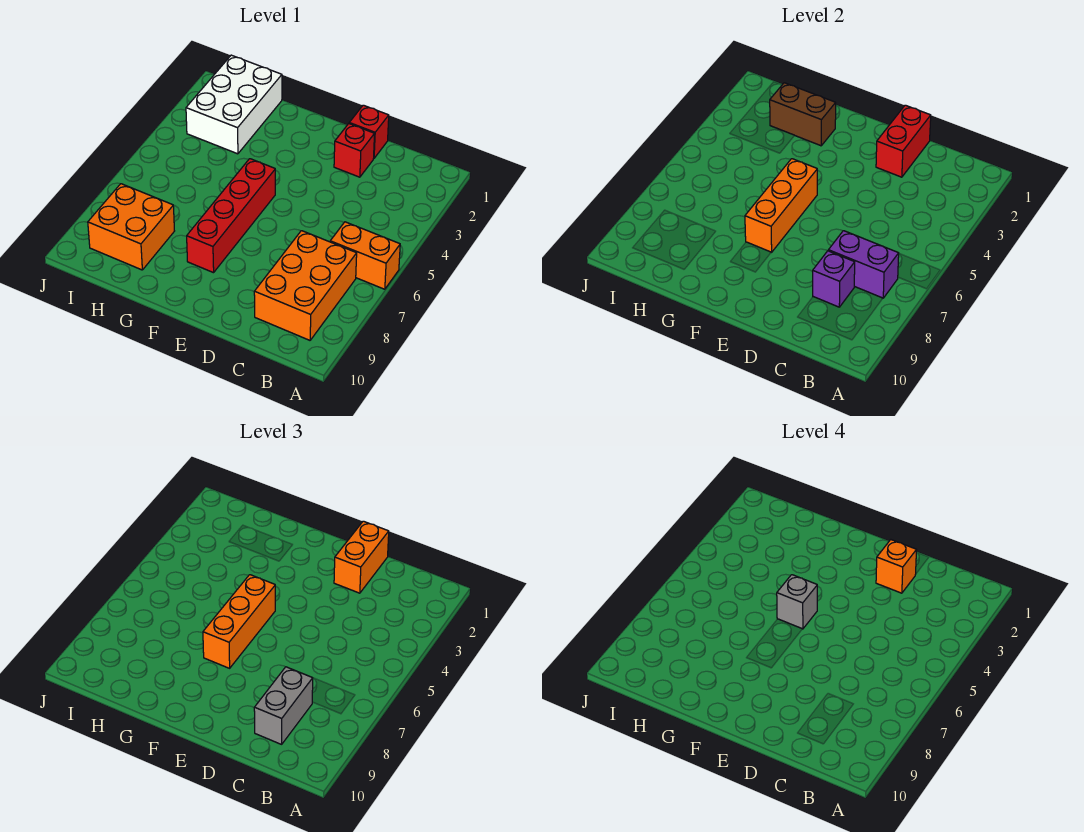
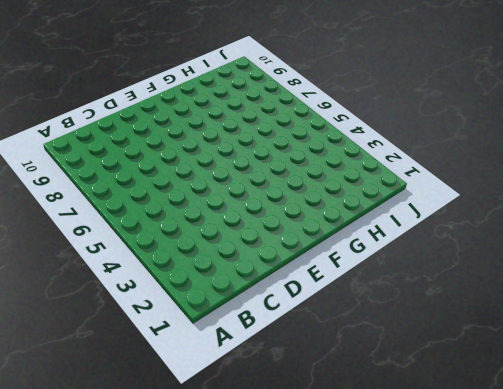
none -> orange brick A6:B6 level 1
none -> orange brick B7:C9 level 1
none -> red brick D1 level 1

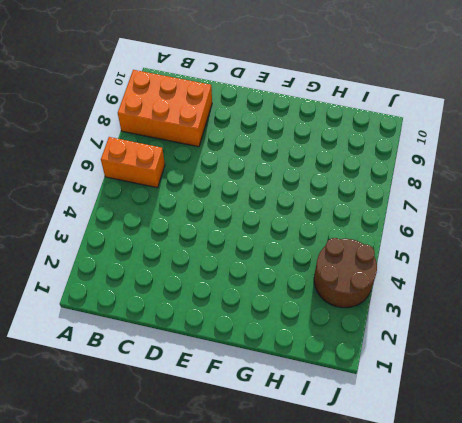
orange brick A8:C9 level 1 -> orange brick B7:C9 level 1
brown round brick I3:J4 level 1 -> white brick H1:I3 level 1
none -> red brick D1 level 1
none -> red brick D2 level 1
none -> red brick F5:F8 level 1

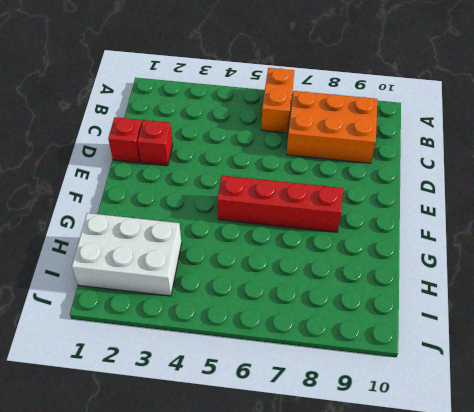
none -> orange brick H8:I9 level 1
none -> purple brick B7:C7 level 2
none -> purple brick C8 level 2

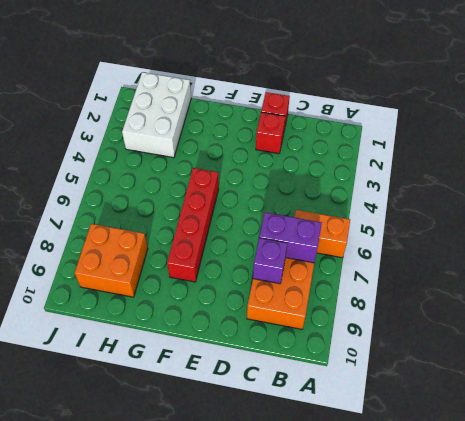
none -> red brick D1:D2 level 2
none -> orange brick F5:F7 level 2
none -> brown brick G2:H2 level 2

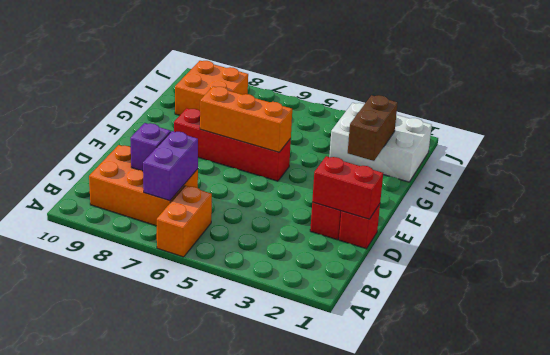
none -> grey brick C8:C9 level 3
none -> orange brick D1:D2 level 3
none -> orange brick F5:F7 level 3

